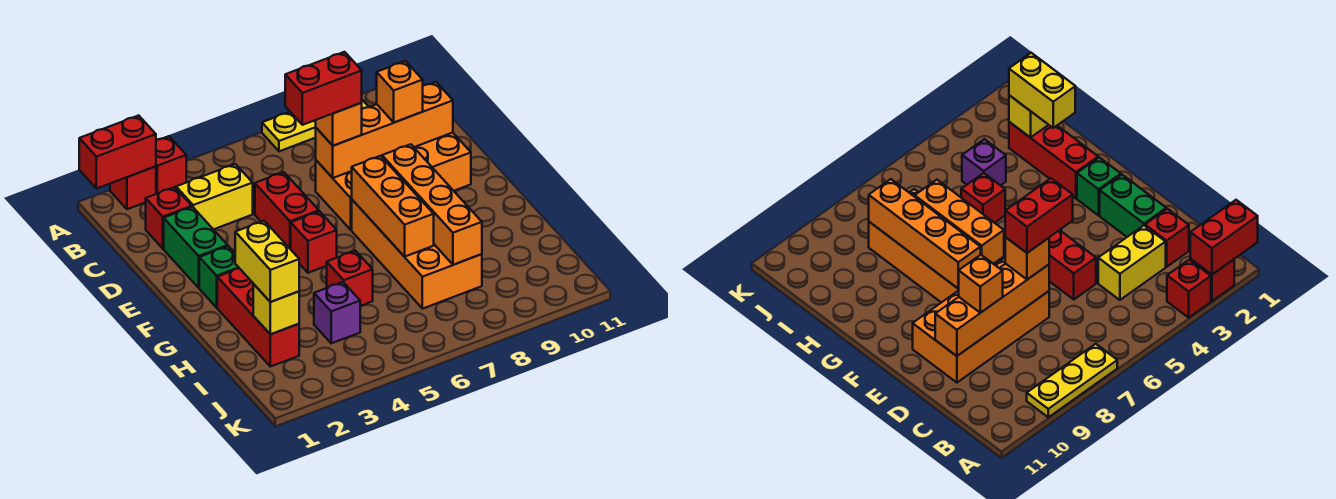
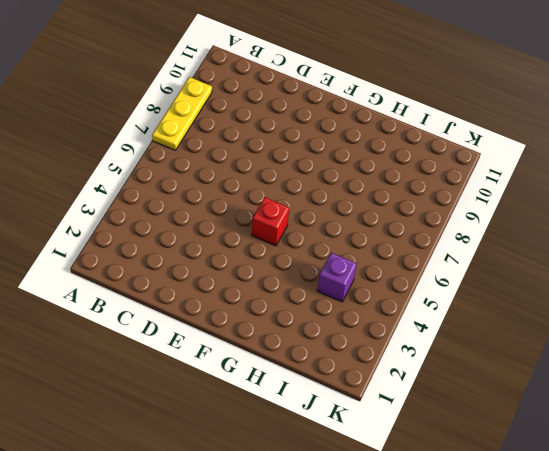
none -> red brick A2 level 1
none -> red brick A3 level 1
none -> red brick C2 level 1

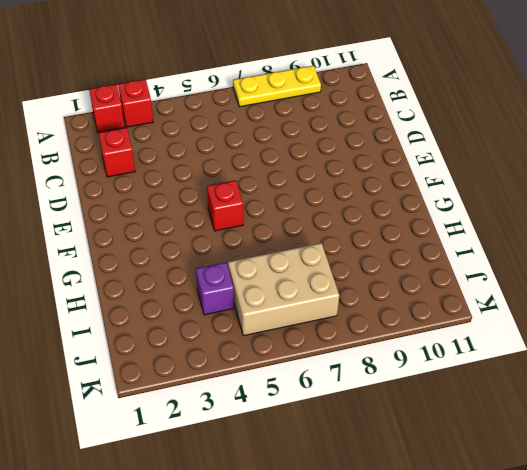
tan brick I5:J7 level 1 -> orange brick F7:I8 level 1
none -> yellow brick C3:C4 level 1
none -> green brick D2:E2 level 1
none -> red brick D5:E5 level 1

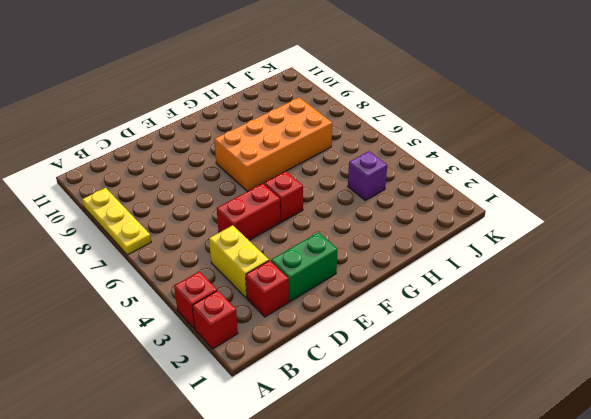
none -> orange brick D7:E10 level 1
none -> green brick F2 level 1
none -> red brick G2:I2 level 1

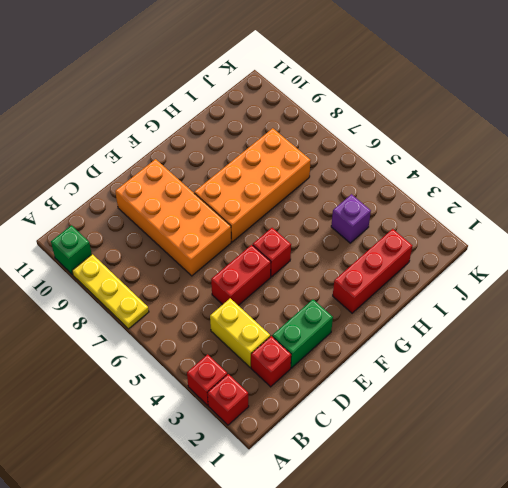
green brick A10 level 1 -> green brick F2 level 1
none -> red brick H5 level 1
none -> red brick A1:A2 level 2
none -> orange brick D7:D10 level 2

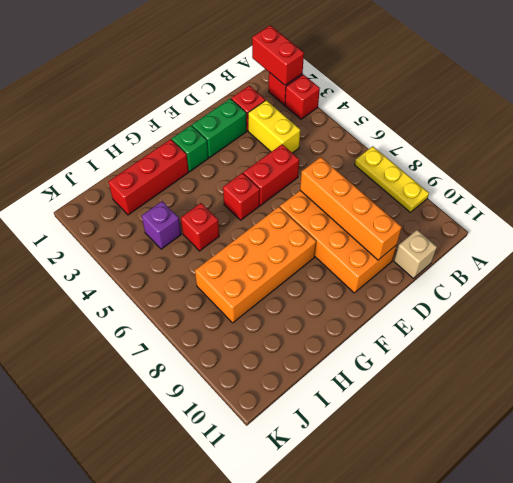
tan brick C11 level 1 -> none
none -> orange brick F7:H7 level 2
none -> orange brick F8:I8 level 2
none -> yellow brick I2 level 2

